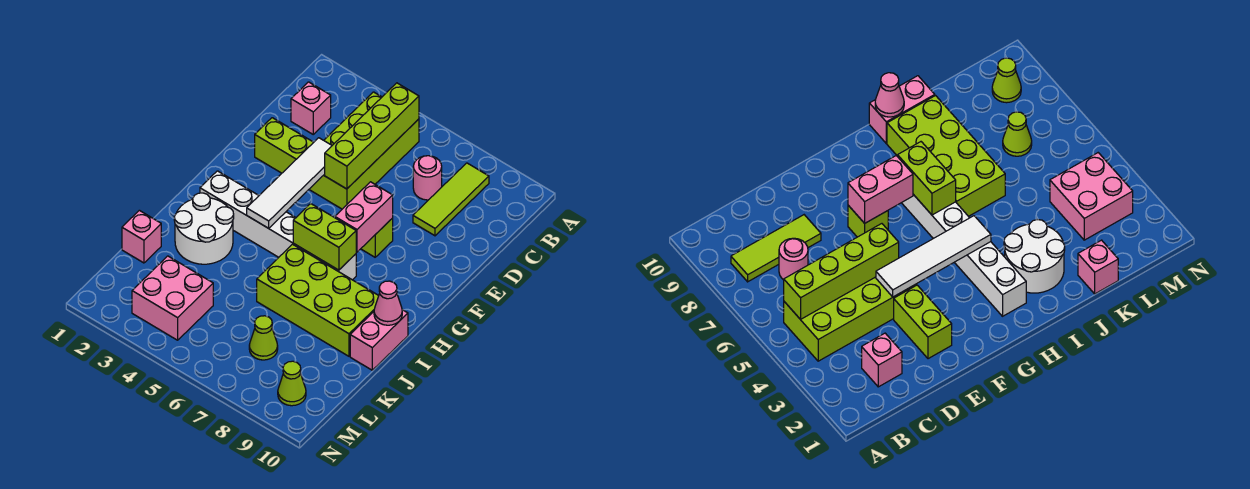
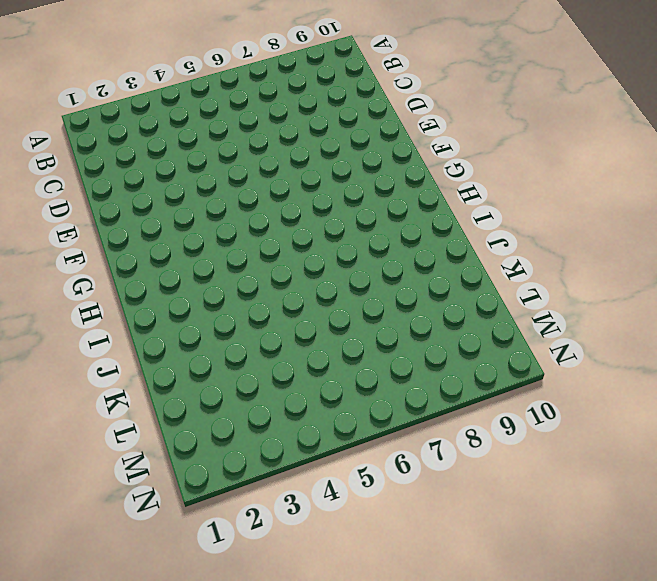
none -> lime brick B4:E5 level 1
none -> lime tile B8:D8 level 1
none -> pink brick C2 level 1

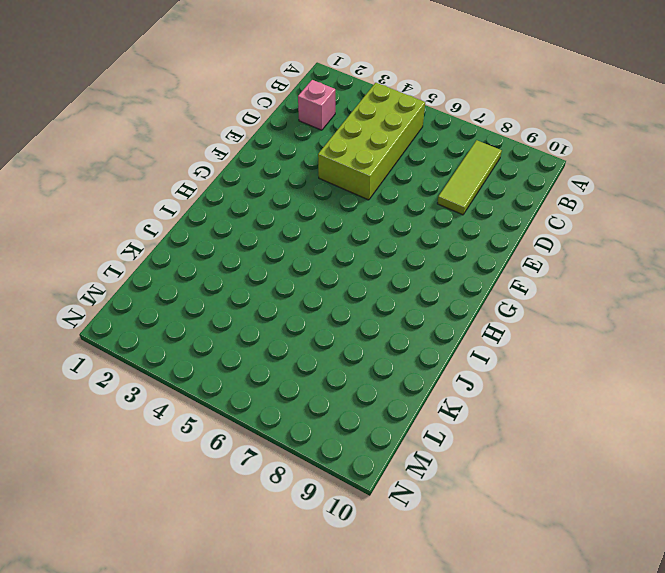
none -> pink round brick C7 level 1
none -> lime brick E2:E3 level 1
none -> lime brick F7 level 1

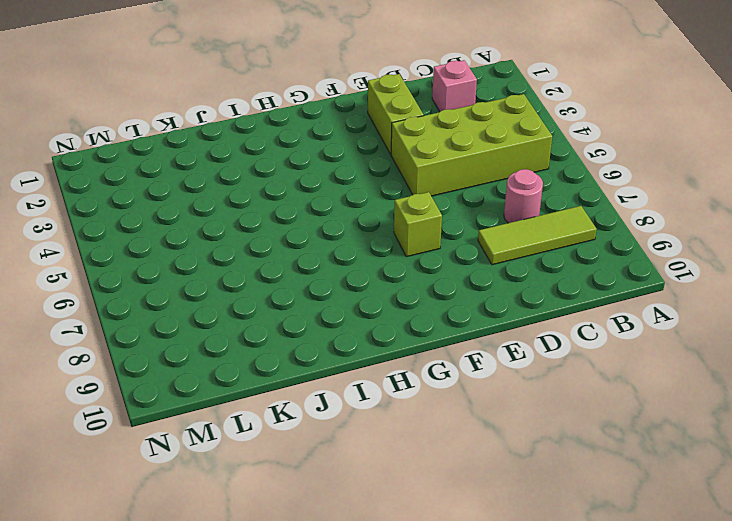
none -> white brick H2:H7 level 1
none -> white round brick I2:J3 level 1
none -> lime brick I6:J9 level 1

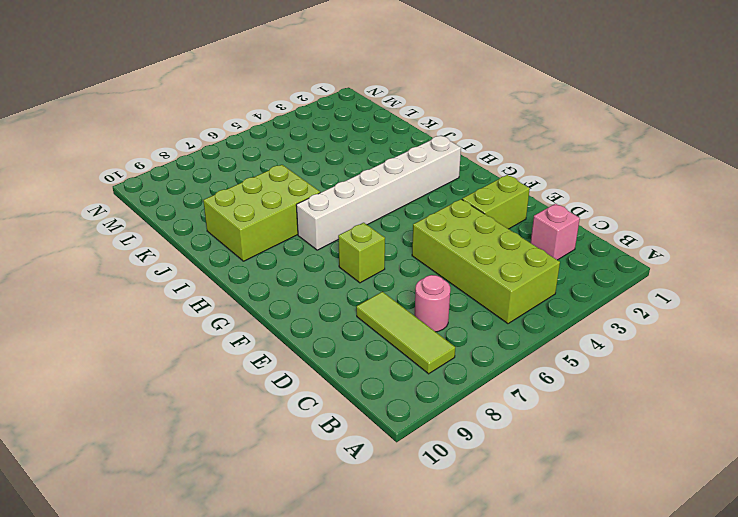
lime brick I7:J9 level 1 -> lime brick I6:J9 level 1
none -> white round brick I2:J3 level 1
none -> pink brick I10:J10 level 1
none -> pink brick K1 level 1

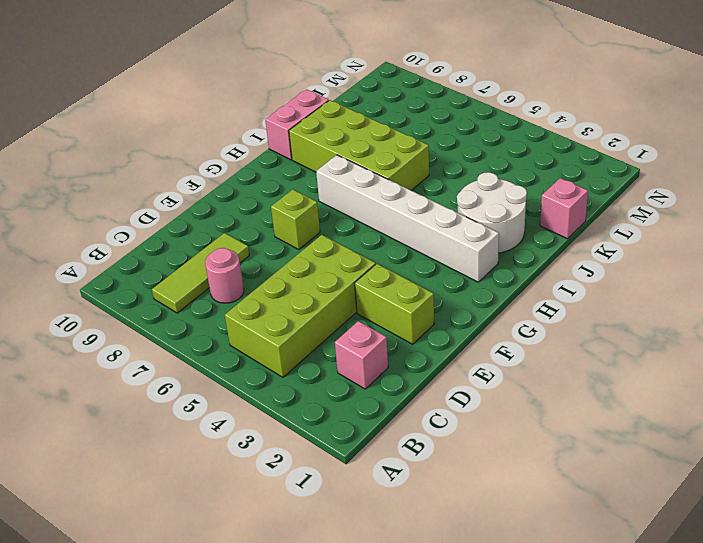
none -> pink brick L3:M4 level 1
none -> lime cone L7 level 1
none -> lime cone M9 level 1

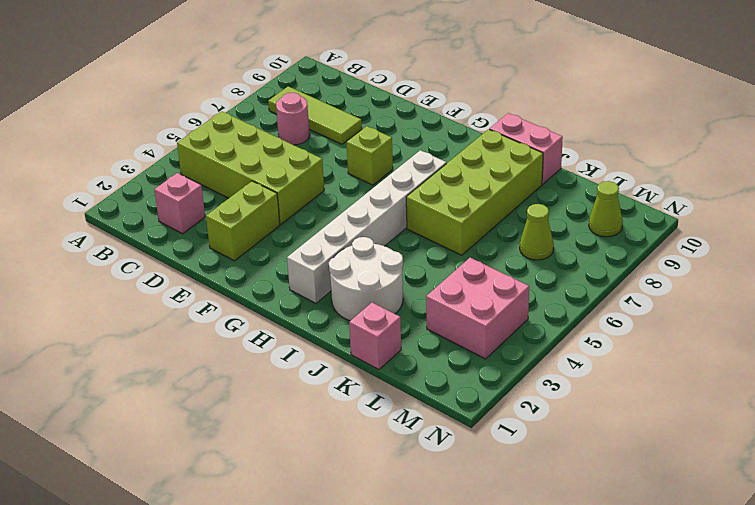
none -> lime brick B5:E5 level 2
none -> white tile E4:H4 level 2
none -> pink brick F7:G7 level 2

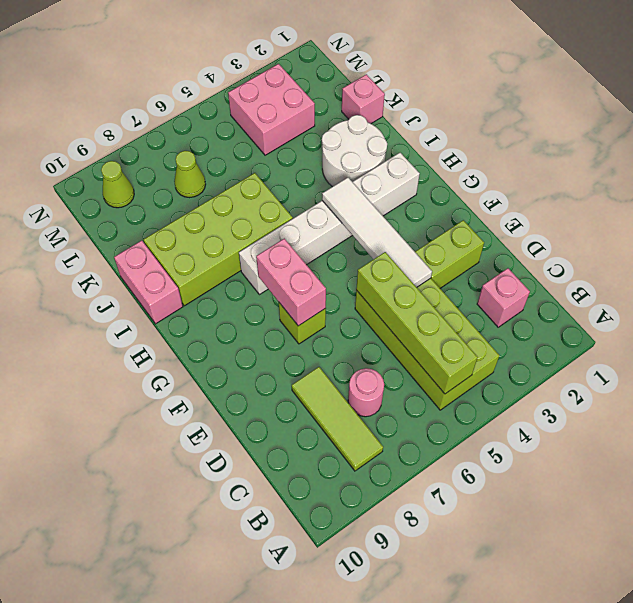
none -> lime brick H6:H7 level 2
none -> pink cone I10 level 2

